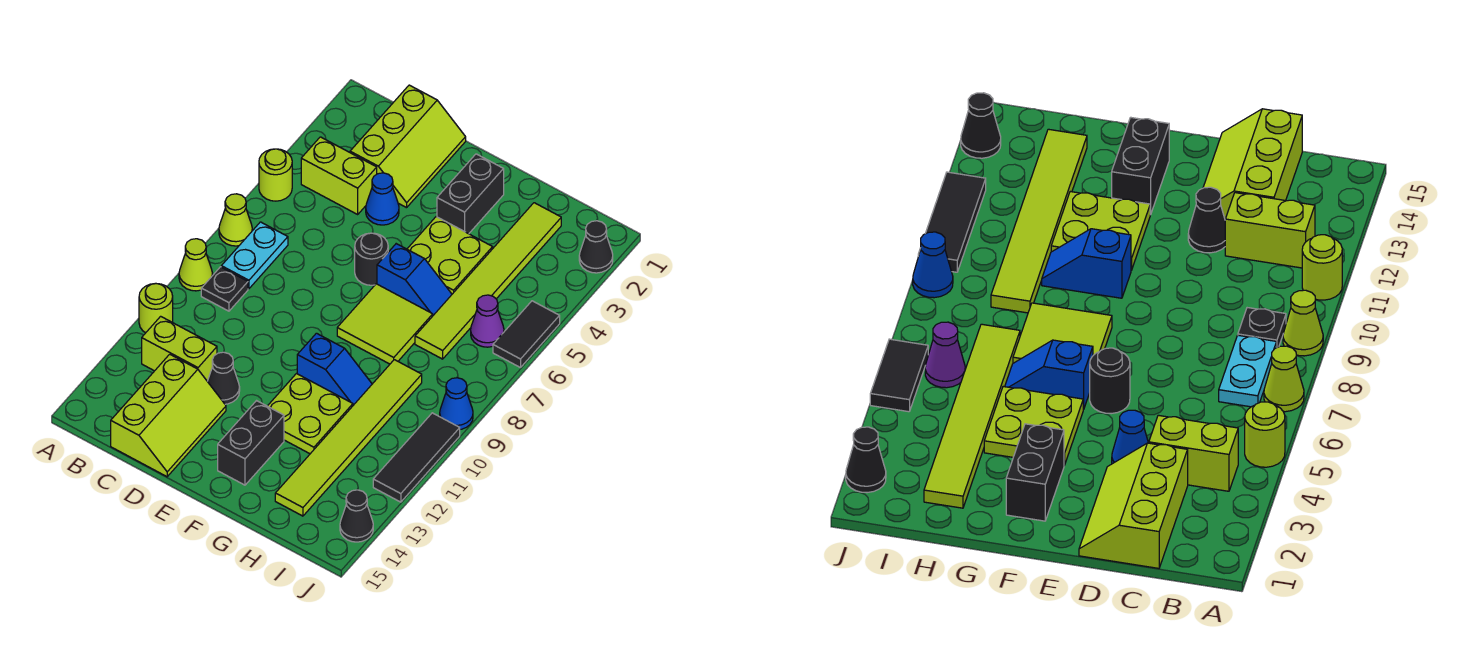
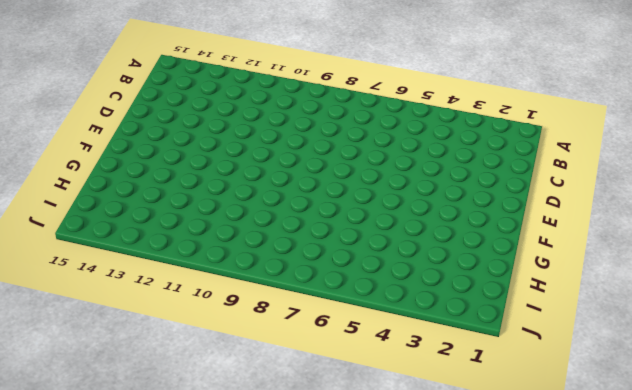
none -> lime round brick A5 level 1
none -> lime cone A7 level 1
none -> lime cone A9 level 1

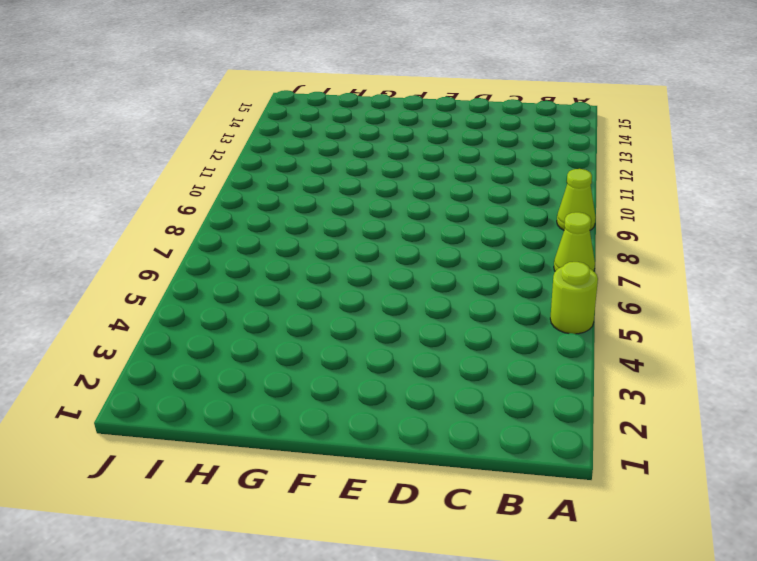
none -> lime round brick A11 level 1
none -> lime brick B4:C4 level 1
none -> cyan plate B7:B8 level 1

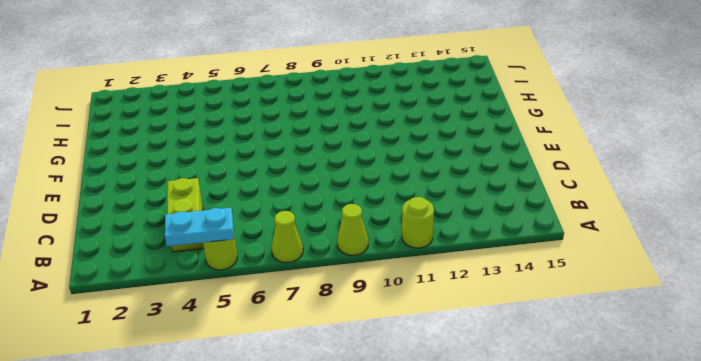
cyan plate A4:A5 level 2 -> cyan plate B7:B8 level 1
none -> black plate B9 level 1
none -> lime brick B12:C12 level 1
none -> lime slope C1:D3 level 1 top C

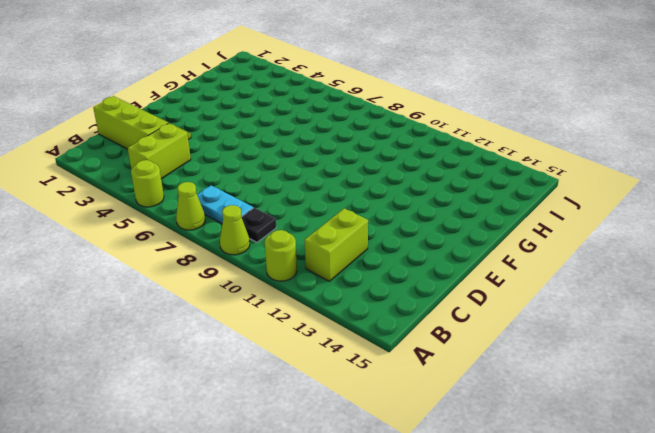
none -> lime slope C13:D15 level 1 top C
none -> blue cone D4 level 1
none -> black cone D12 level 1

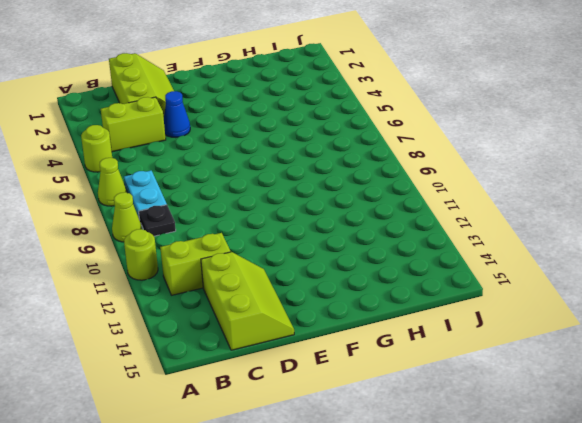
none -> black cone D12 level 1
none -> black round brick E6 level 1
none -> black brick F2:F3 level 1

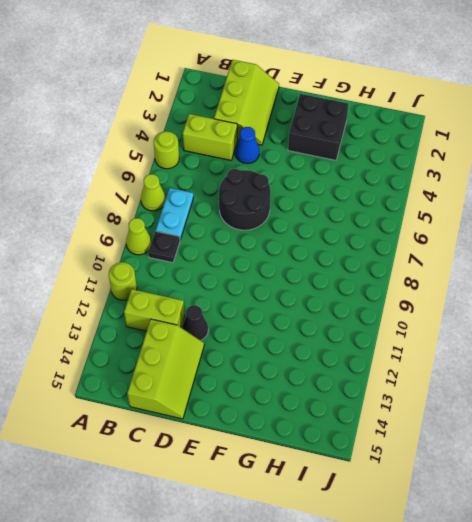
black round brick D6:E7 level 1 -> black round brick E6 level 1
black brick F2:G3 level 1 -> black brick F2:F3 level 1
none -> lime plate F4:G5 level 1
none -> blue slope F6:G6 level 1 top F
none -> lime tile F7:G8 level 1

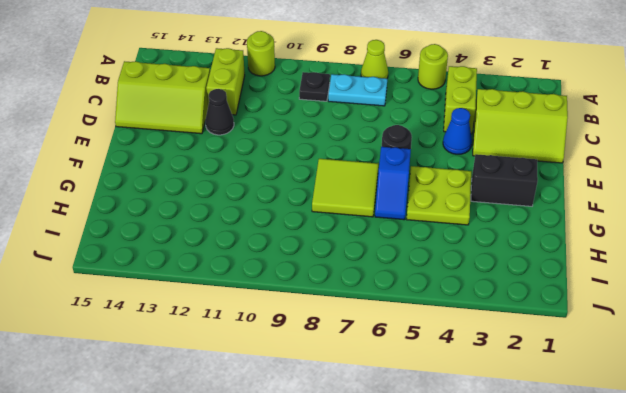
none -> lime cone A9 level 1
none -> blue slope F10:G10 level 1 top F
none -> lime plate F11:G12 level 1

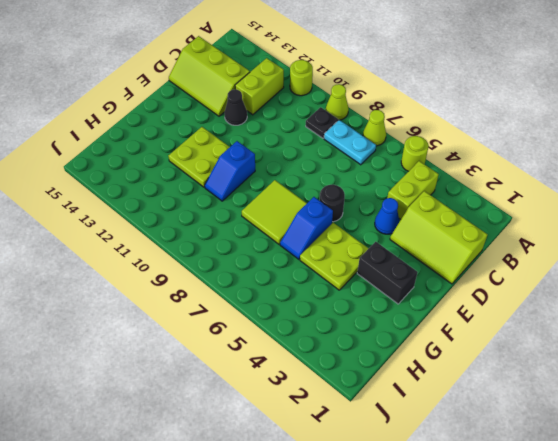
none -> black brick F13:F14 level 1
none -> lime tile H2:H7 level 1
none -> lime tile H9:H14 level 1

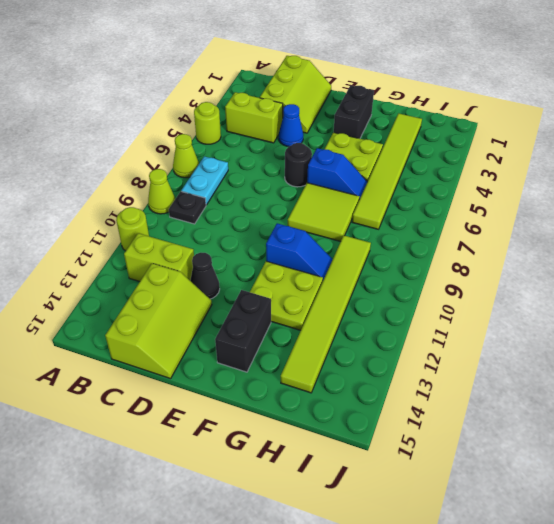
none -> purple cone I6 level 1
none -> black cone J2 level 1
none -> black tile J5:J6 level 1

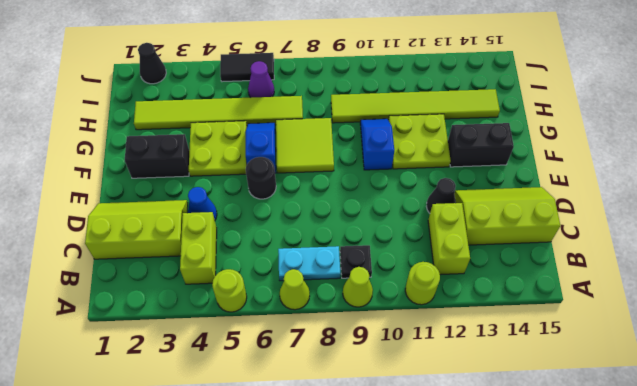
none -> blue cone J9 level 1
none -> black tile J10:J12 level 1
none -> black cone J14 level 1

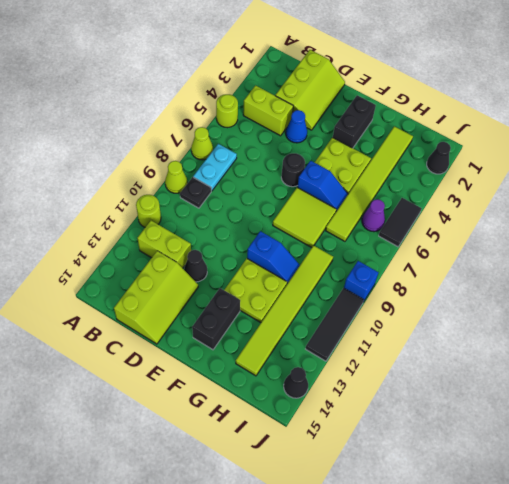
blue brick J9 level 1 -> blue cone J9 level 1

